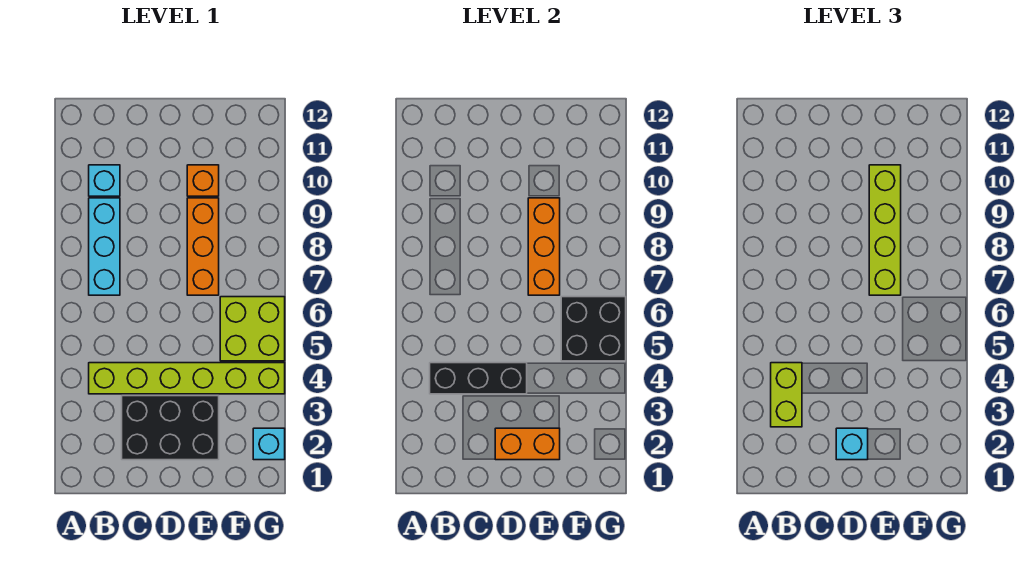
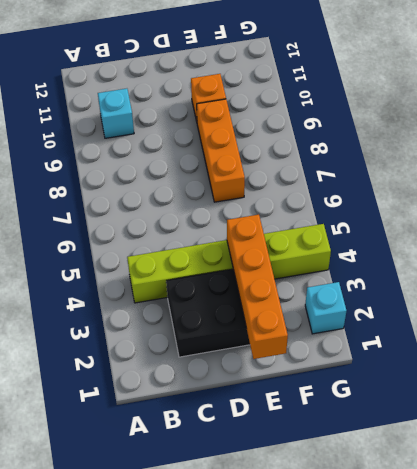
orange brick E1:E4 level 2 -> orange brick D2:E2 level 2
none -> cyan brick B7:B9 level 1
none -> lime brick F5:G6 level 1
none -> black brick B4:D4 level 2

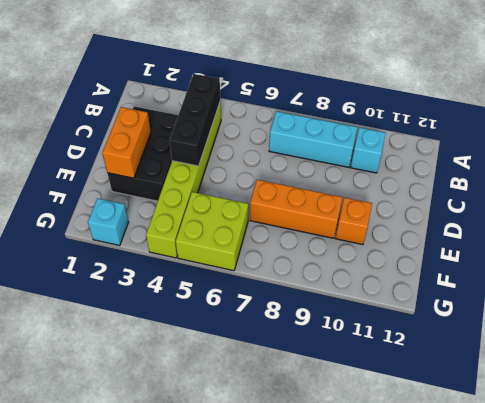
none -> orange brick E7:E9 level 2
none -> black brick F5:G6 level 2
none -> lime brick B3:B4 level 3

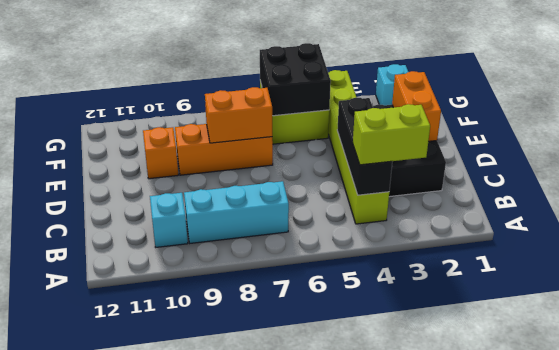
orange brick E7:E8 level 2 -> orange brick E7:E9 level 2
none -> cyan brick D2 level 3
none -> lime brick E7:E10 level 3

